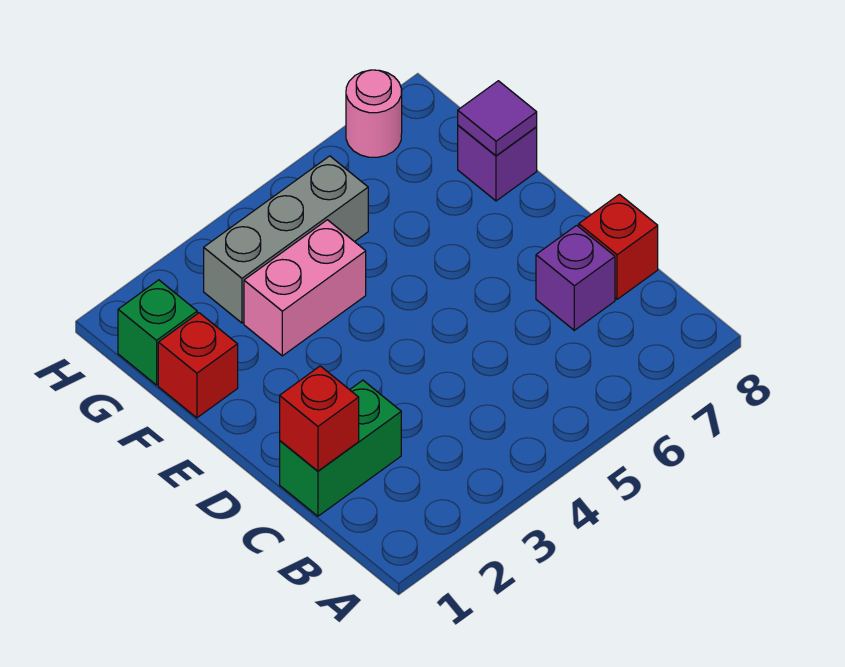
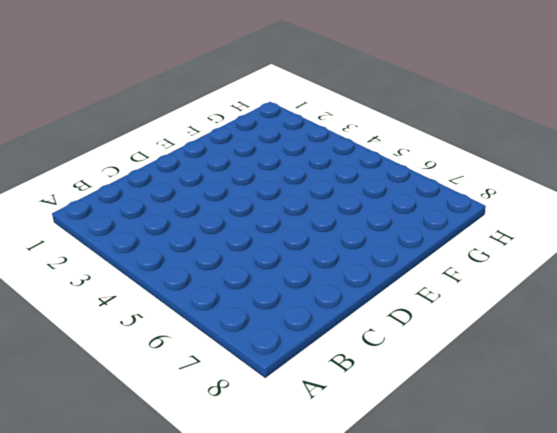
none -> green brick C1:C2 level 1
none -> purple brick C7 level 1

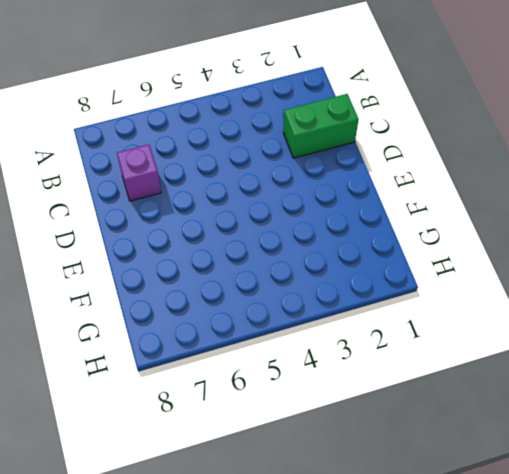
none -> red brick C8 level 1
none -> red brick F1 level 1

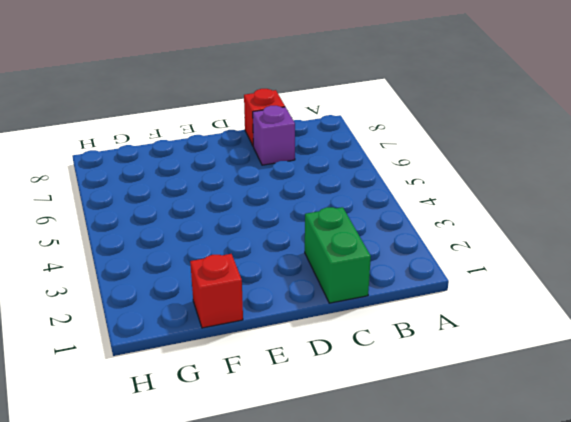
none -> pink brick F3:F4 level 1
none -> purple brick F8 level 1

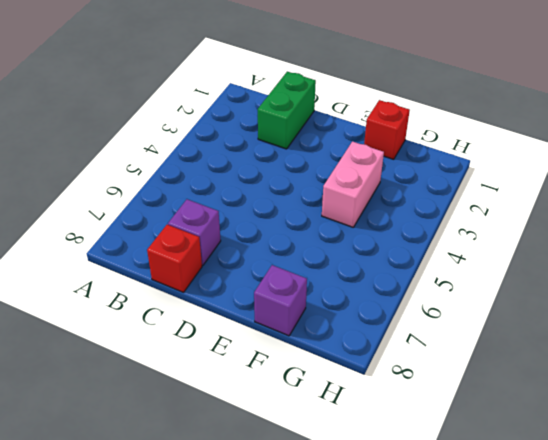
none -> green brick G1 level 1
none -> grey brick G3:G5 level 1

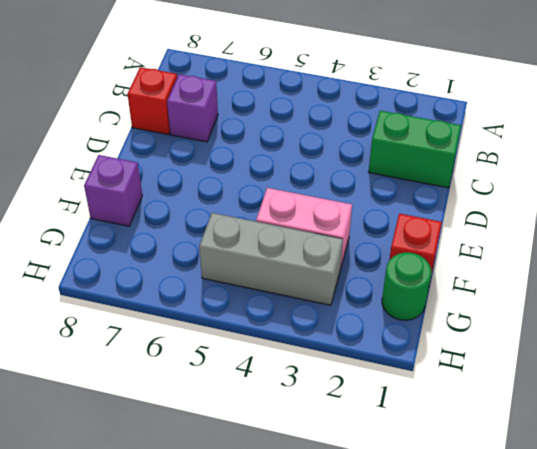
green round brick G1 level 1 -> green brick G1 level 1
none -> pink round brick H7 level 1
none -> red brick C1 level 2

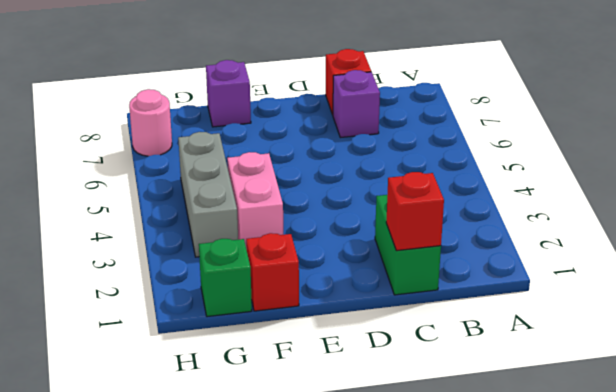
none -> purple tile F8 level 2

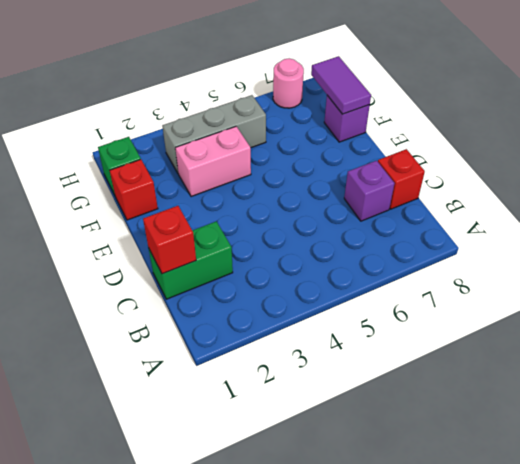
purple tile F8:G8 level 2 -> purple tile F8 level 2

